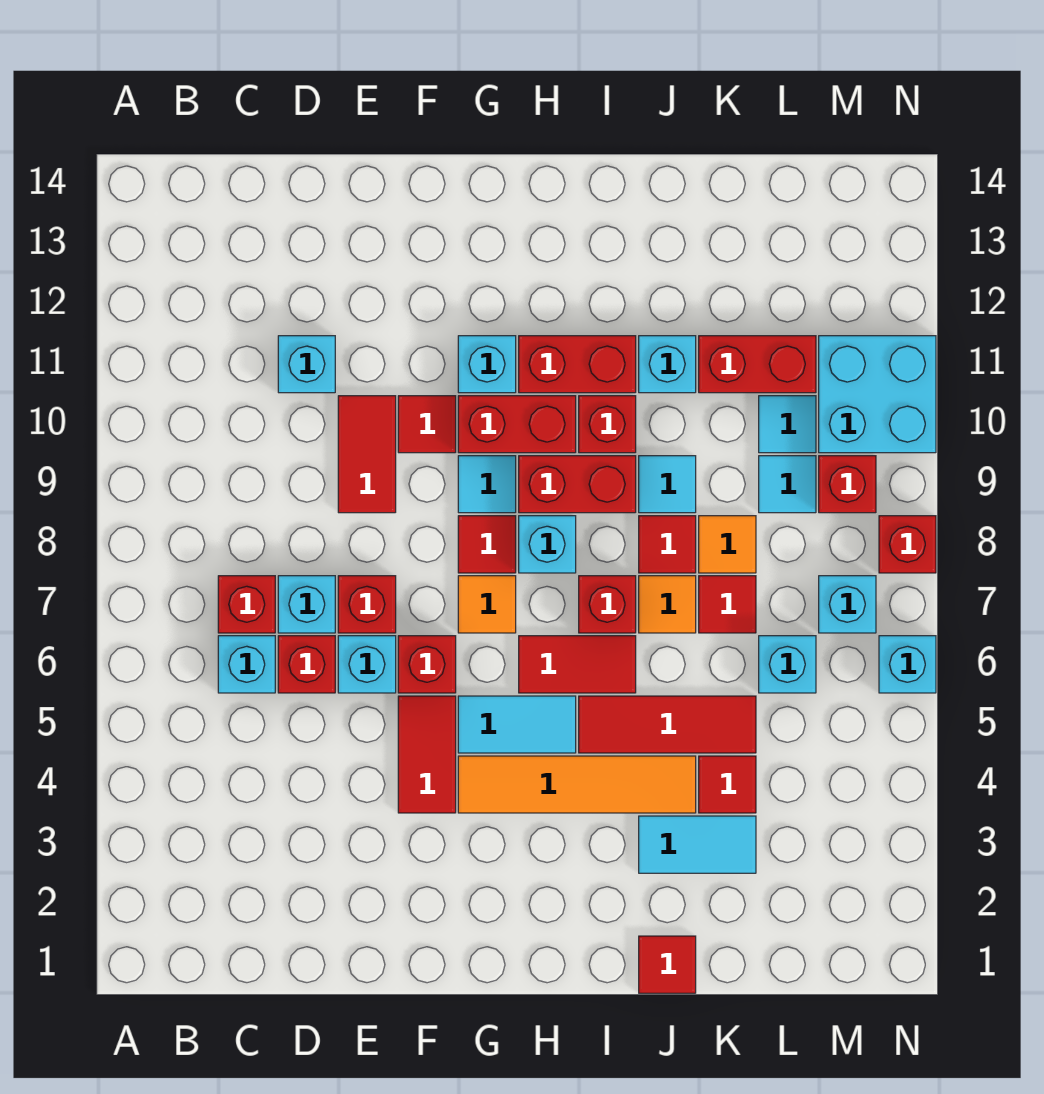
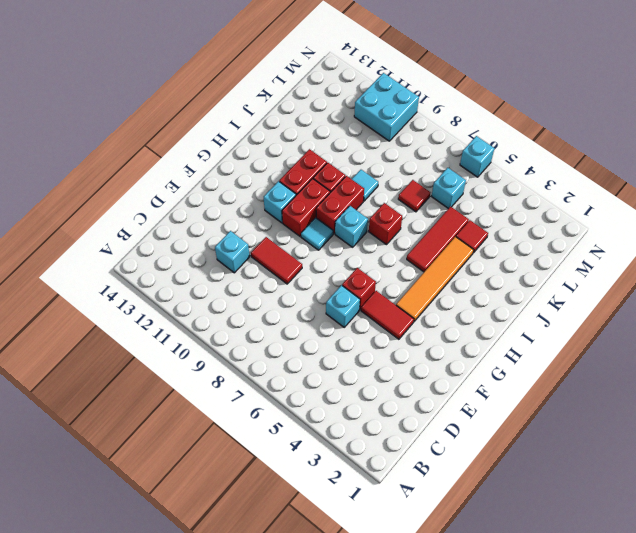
none -> cyan brick C6 level 1
none -> red brick C7 level 1
none -> red brick D6 level 1
none -> cyan brick D7 level 1

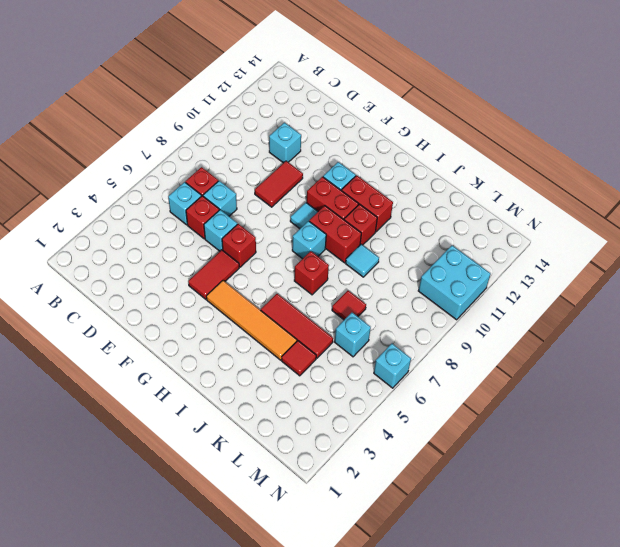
none -> red brick E7 level 1
none -> red tile F10 level 1
none -> cyan tile G5:H5 level 1
none -> orange tile G7 level 1

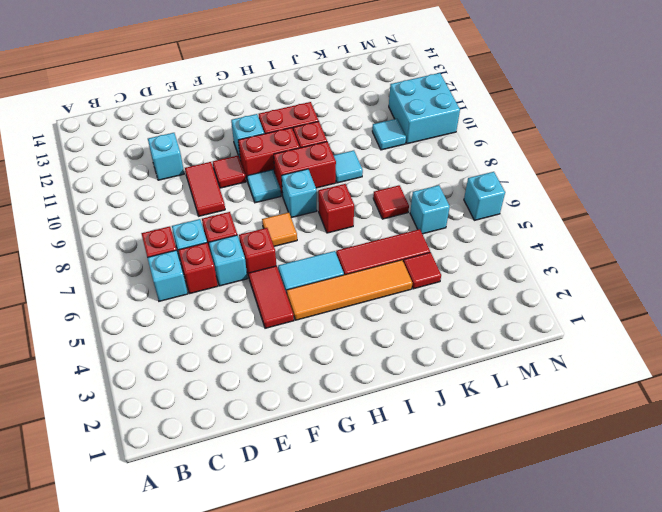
none -> red tile G8 level 1
none -> red tile H6:I6 level 1
none -> red tile J1 level 1
none -> cyan tile J3:K3 level 1

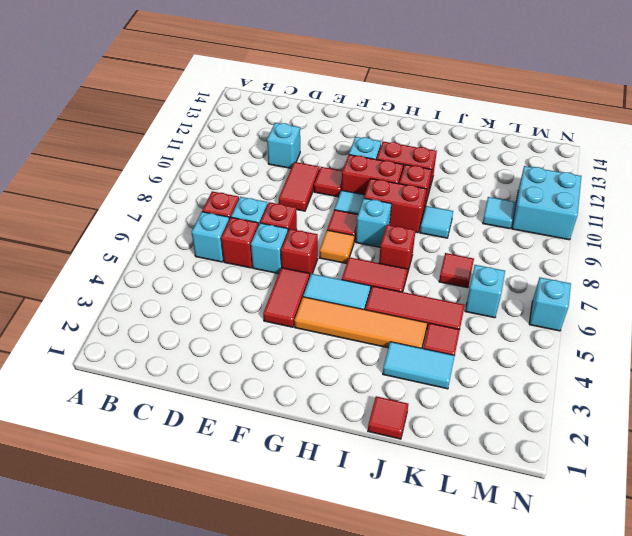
none -> orange tile J7 level 1
none -> red tile J8 level 1
none -> cyan brick J11 level 1
none -> orange tile K8 level 1

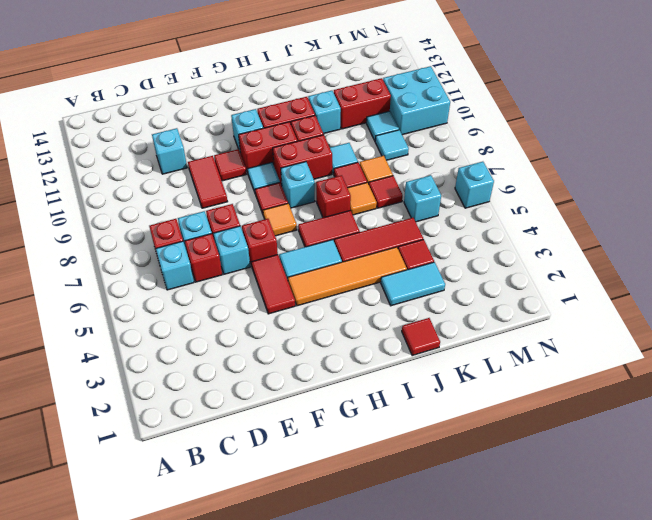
none -> cyan brick M7 level 1
none -> red brick M9 level 1
none -> red brick N8 level 1

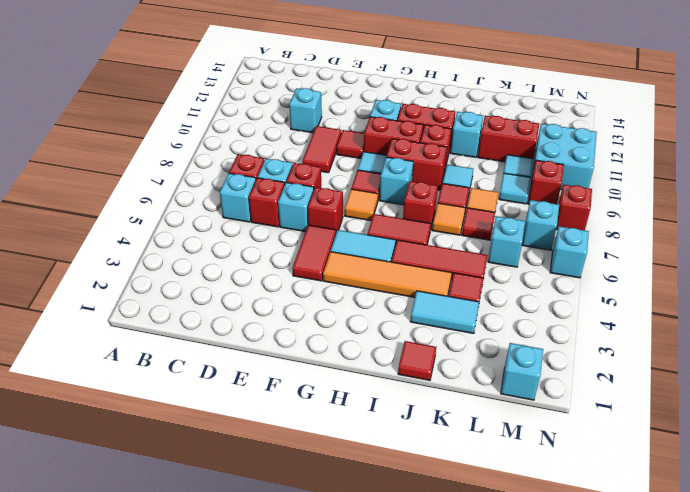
cyan brick M1 level 1 -> none

